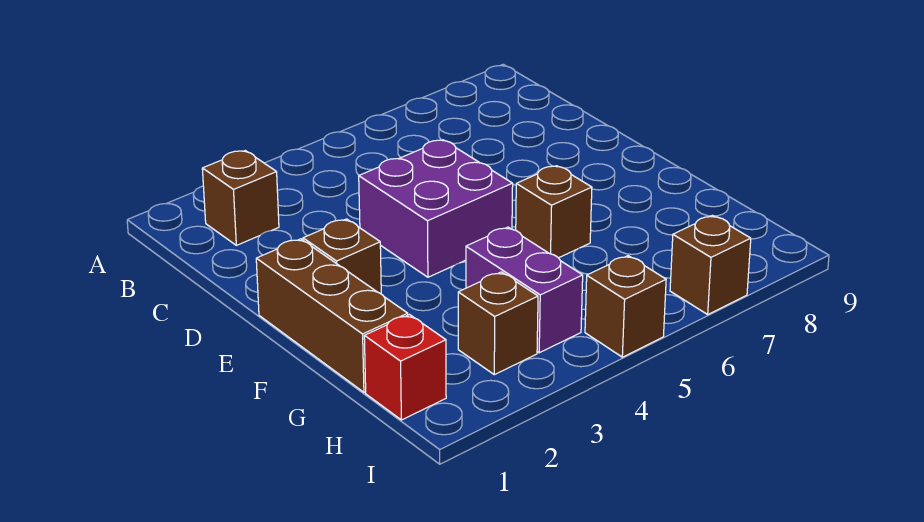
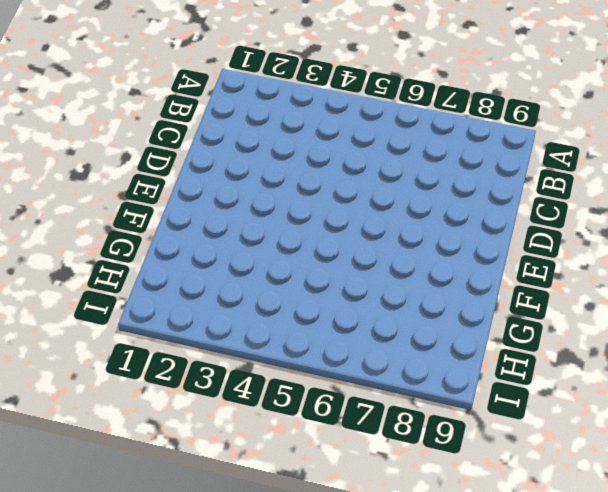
none -> brown brick B2 level 1
none -> purple brick D4:E5 level 1

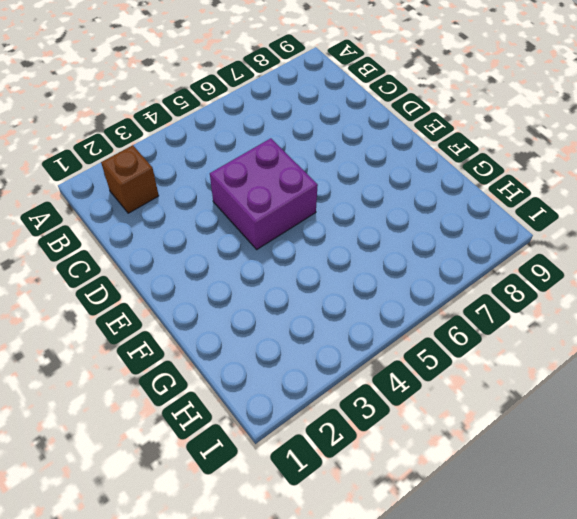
none -> brown brick E1:G1 level 1
none -> brown brick E2 level 1

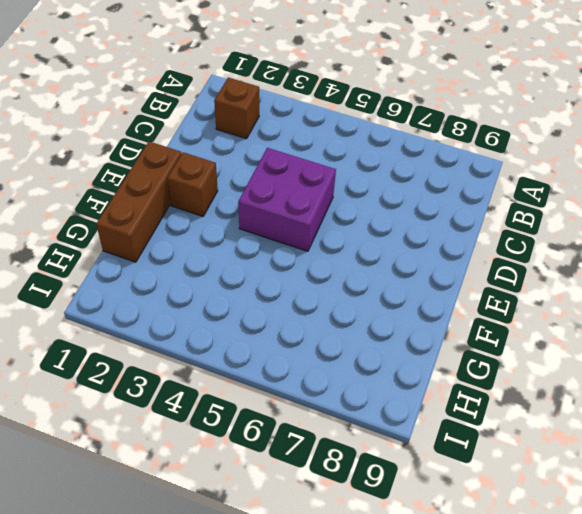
none -> brown brick F6 level 1
none -> purple brick G4:H4 level 1

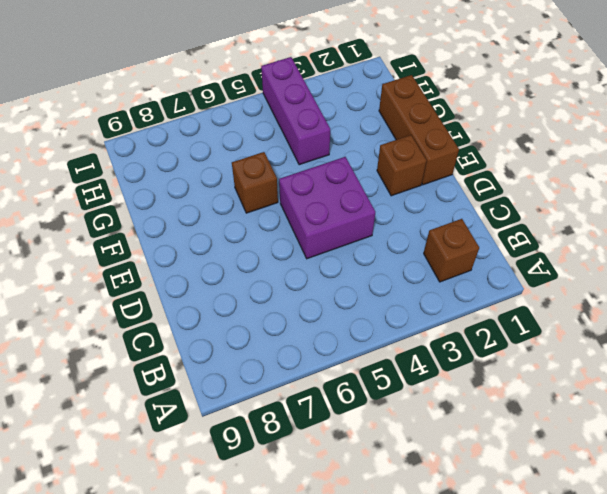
purple brick G4:I4 level 1 -> purple brick G4:H4 level 1
none -> red brick H1 level 1
none -> brown brick H3 level 1

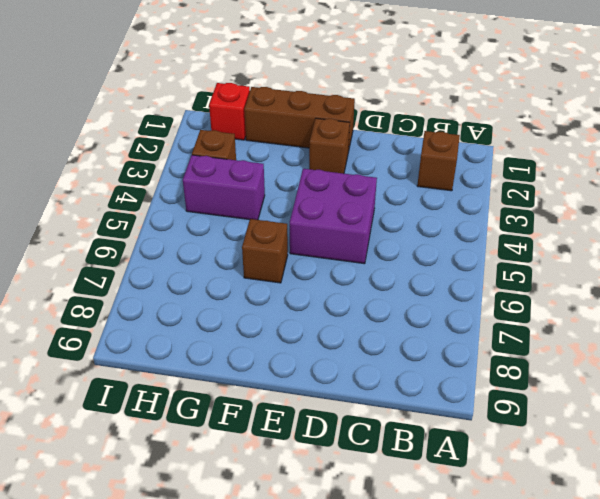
none -> brown brick I5 level 1
none -> brown brick I7 level 1

